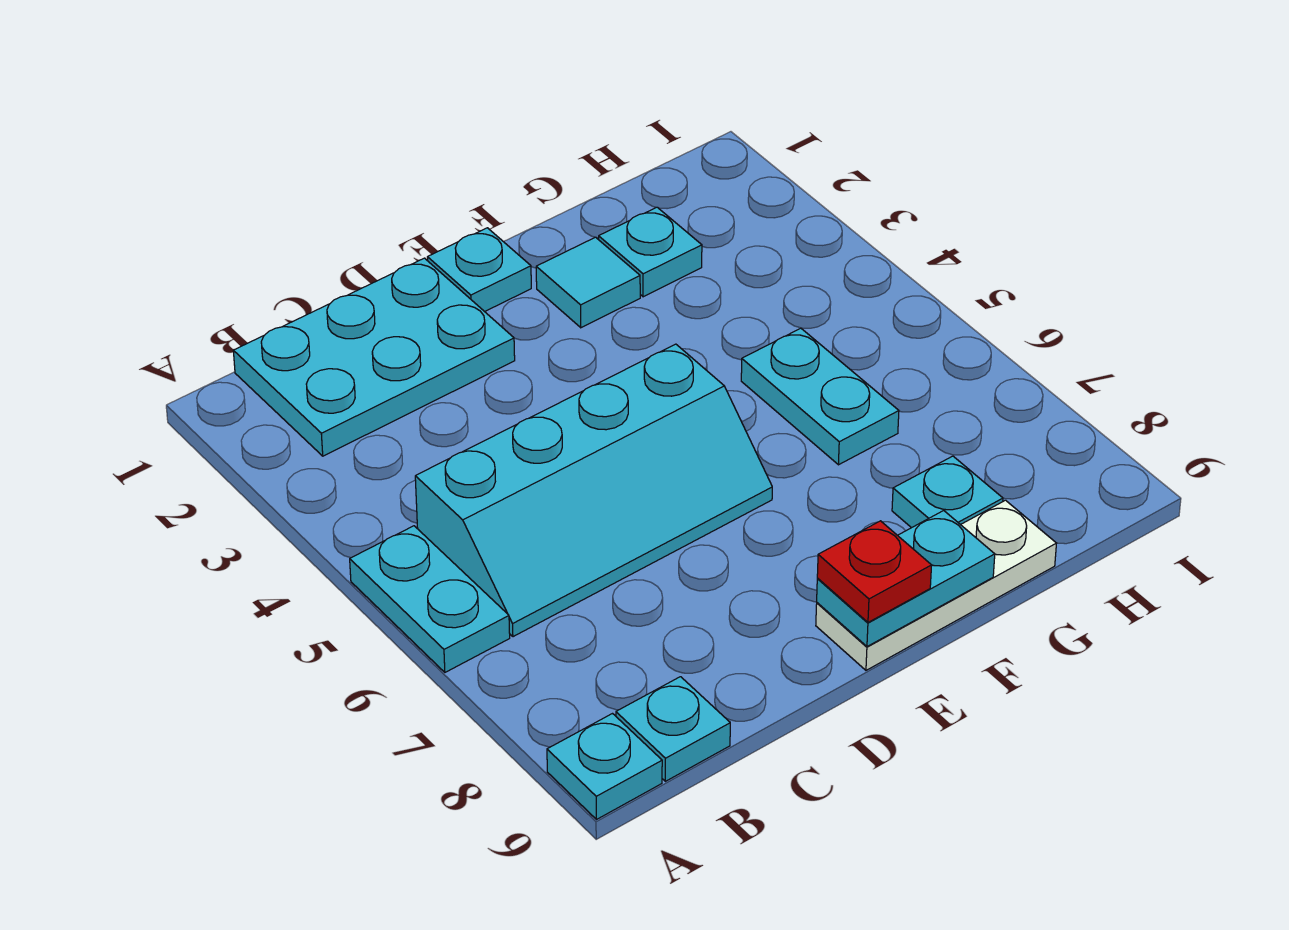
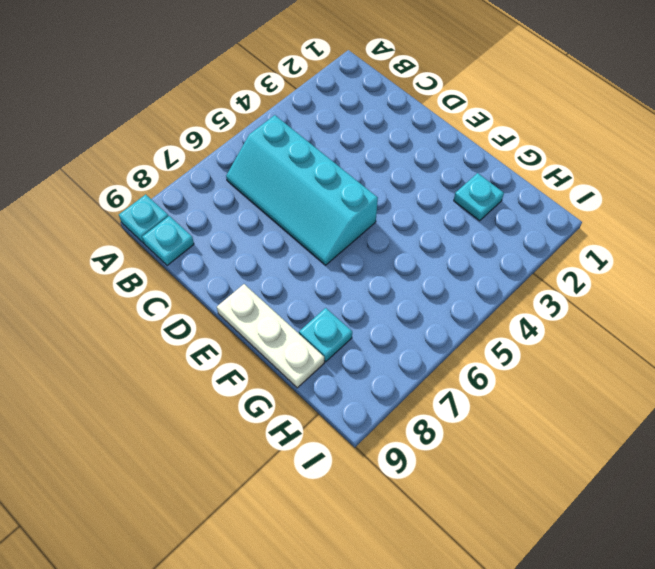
none -> cyan plate A5:A6 level 1
none -> cyan plate B1:D2 level 1
none -> cyan plate E1 level 1

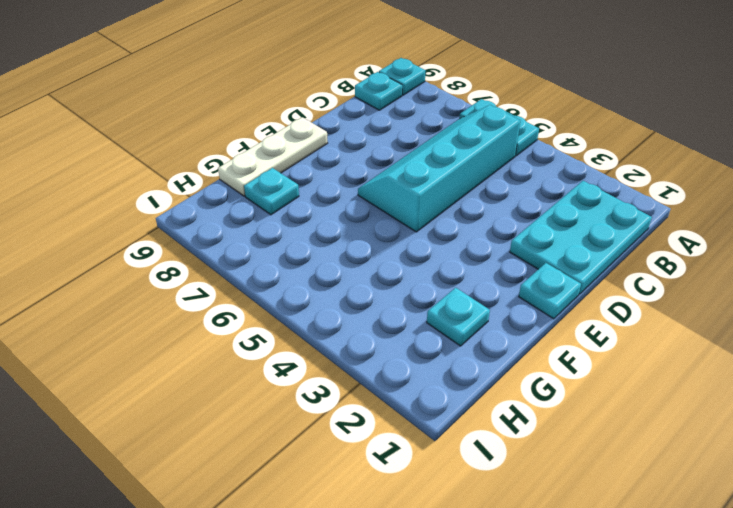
none -> cyan tile F2 level 1
none -> cyan plate G5:G6 level 1
none -> cyan plate E9:F9 level 2

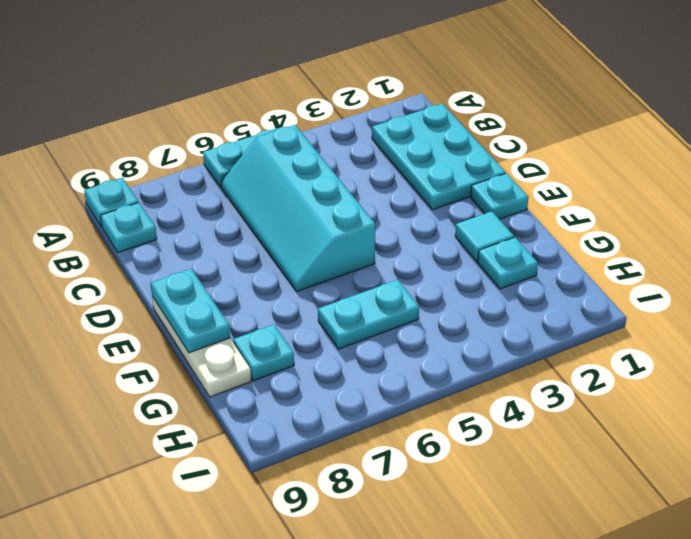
none -> red plate E9 level 3

